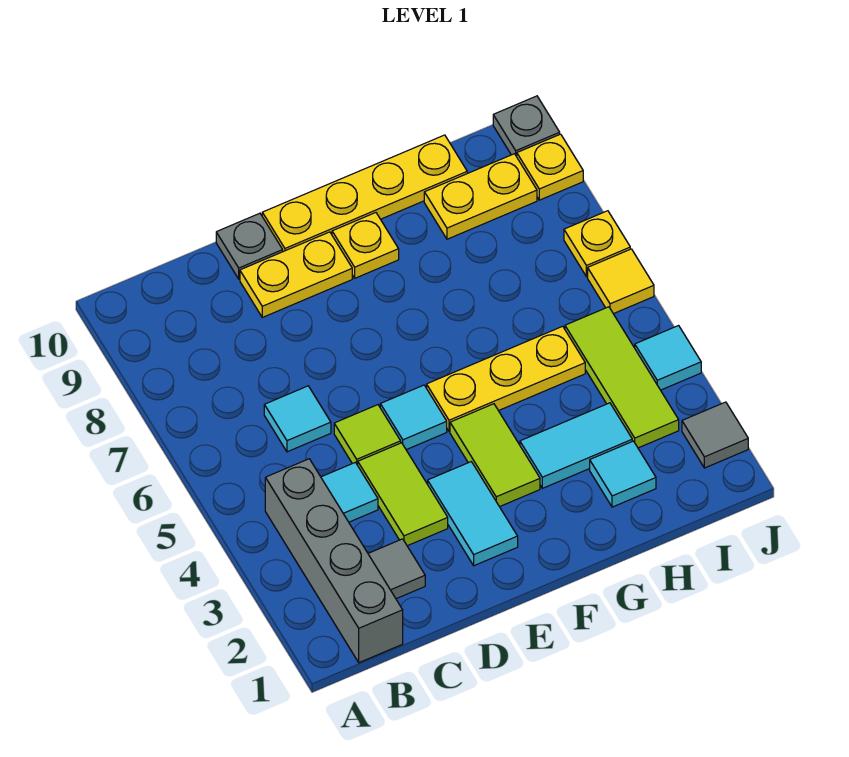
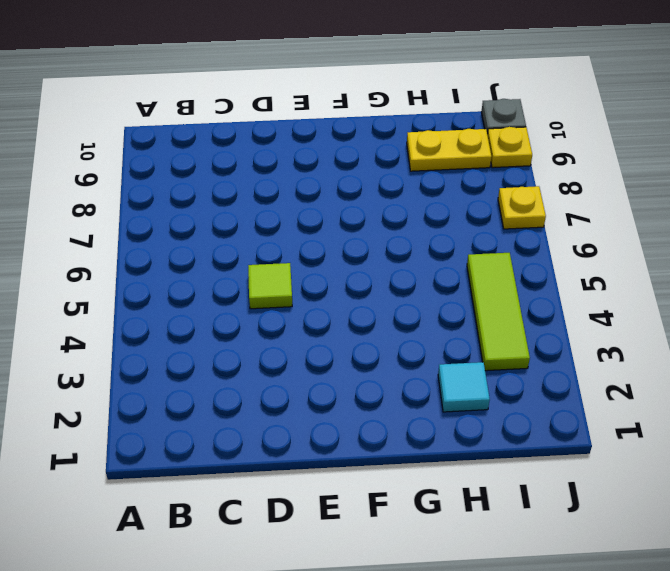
none -> grey brick B1:B4 level 1
none -> grey tile C2 level 1
none -> cyan tile C4 level 1

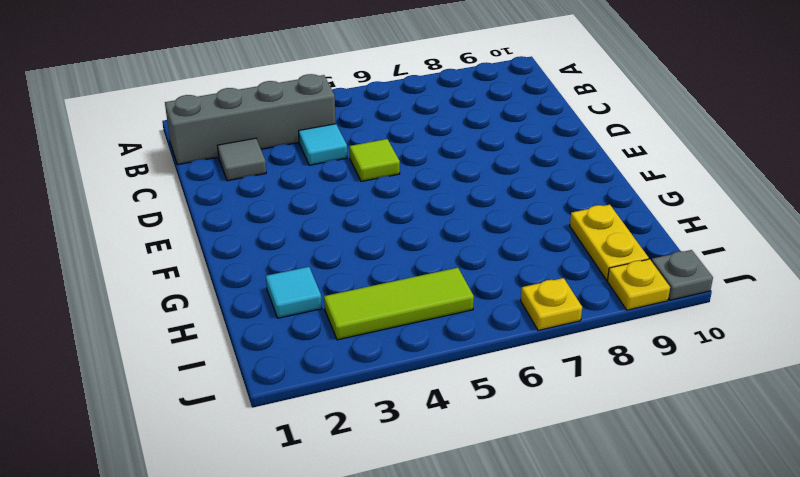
none -> cyan tile C6 level 1
none -> lime tile D3:D4 level 1
none -> yellow plate D9:E9 level 1

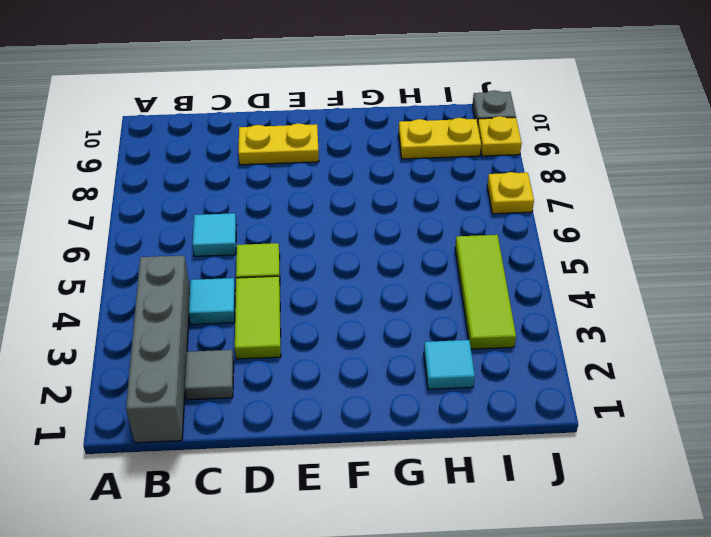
none -> grey plate D10 level 1
none -> cyan tile E2:E3 level 1
none -> cyan tile E5 level 1

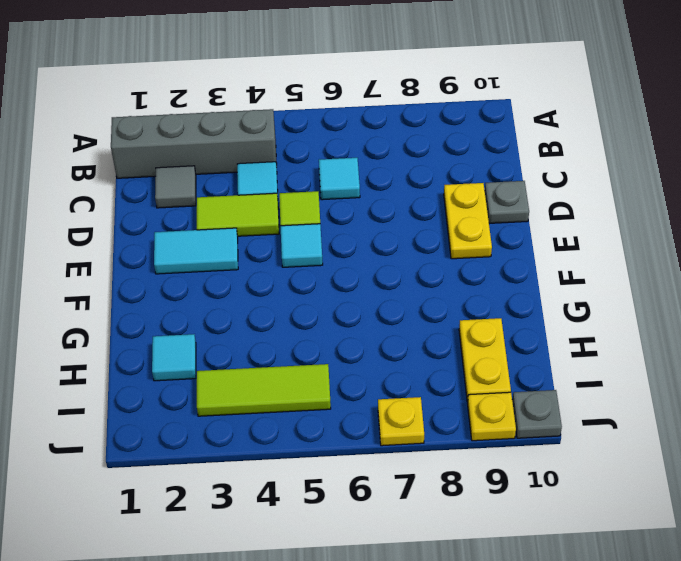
none -> yellow plate E10:H10 level 1
none -> lime tile F3:F4 level 1
none -> yellow plate F5:H5 level 1

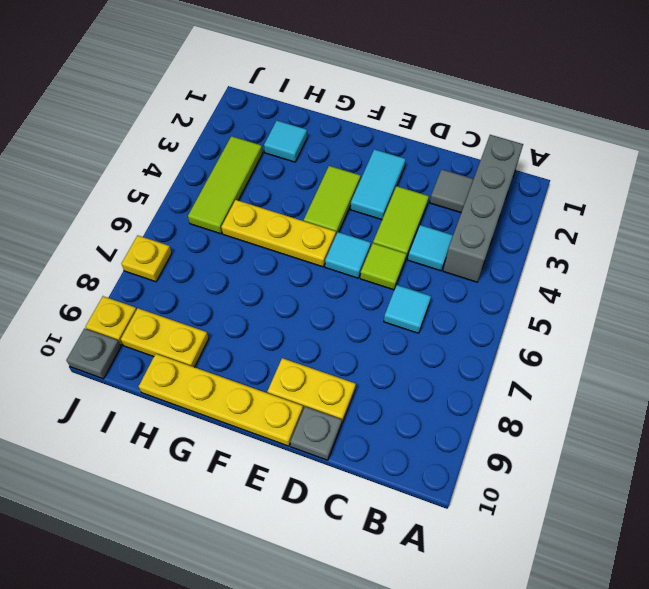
none -> yellow plate F9 level 1
none -> cyan tile G3:H3 level 1
none -> grey tile J2 level 1

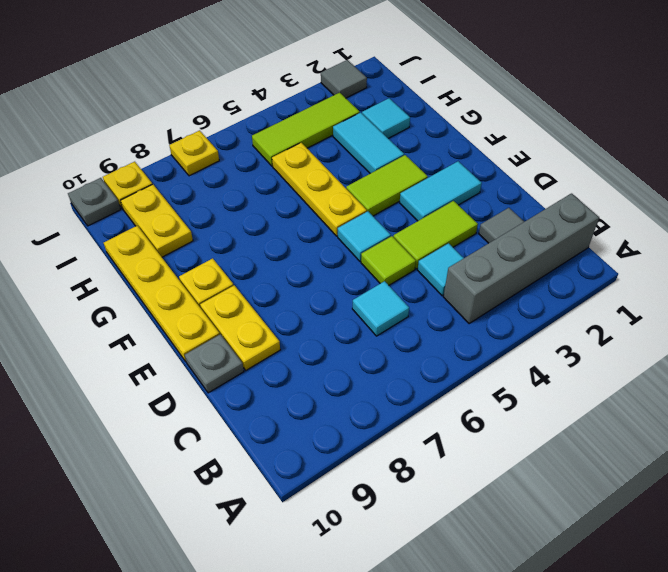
none -> cyan tile J4 level 1
none -> yellow tile J6 level 1

